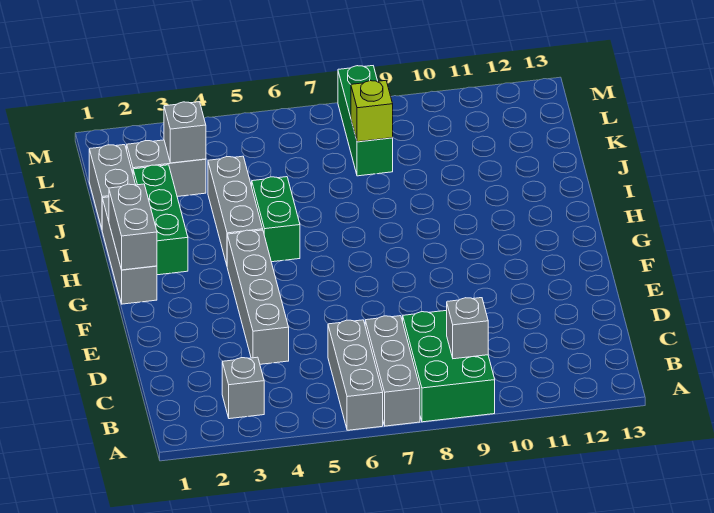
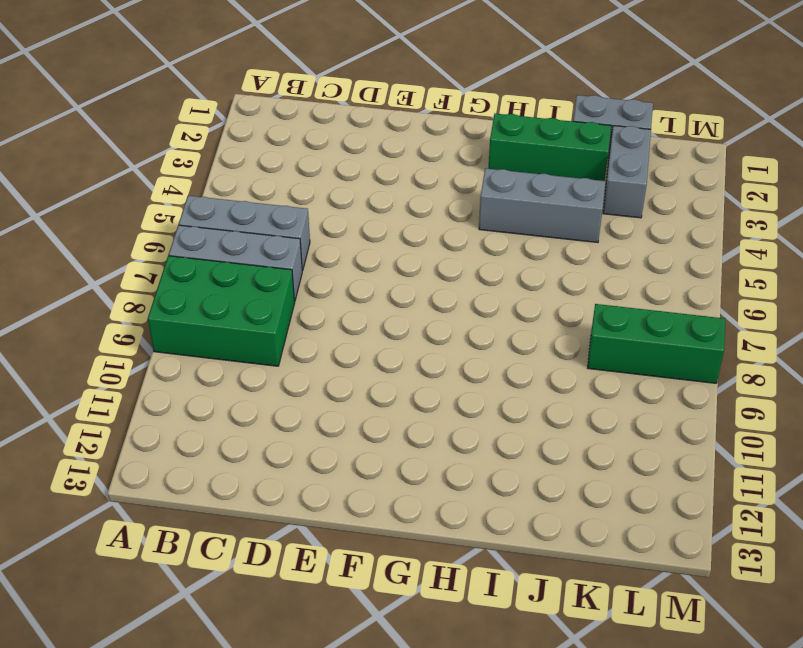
none -> grey brick B3 level 1
none -> grey brick D4:G4 level 1
none -> grey brick G1:I1 level 1

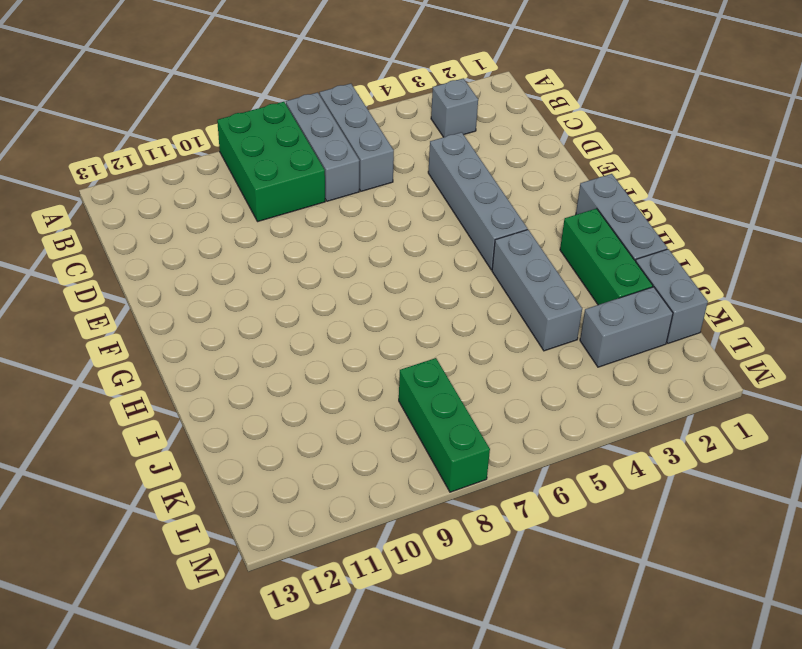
none -> green brick H5:I5 level 1
none -> grey brick B9 level 2
none -> grey brick G1:H1 level 2

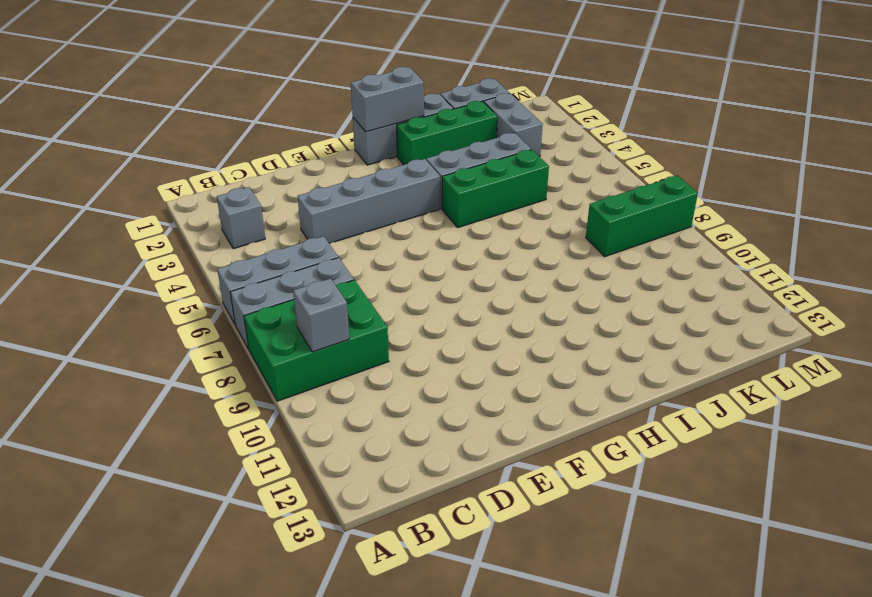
green brick H5:J5 level 1 -> green brick H5:I5 level 1
none -> grey brick K3 level 2
none -> lime brick K8 level 2

